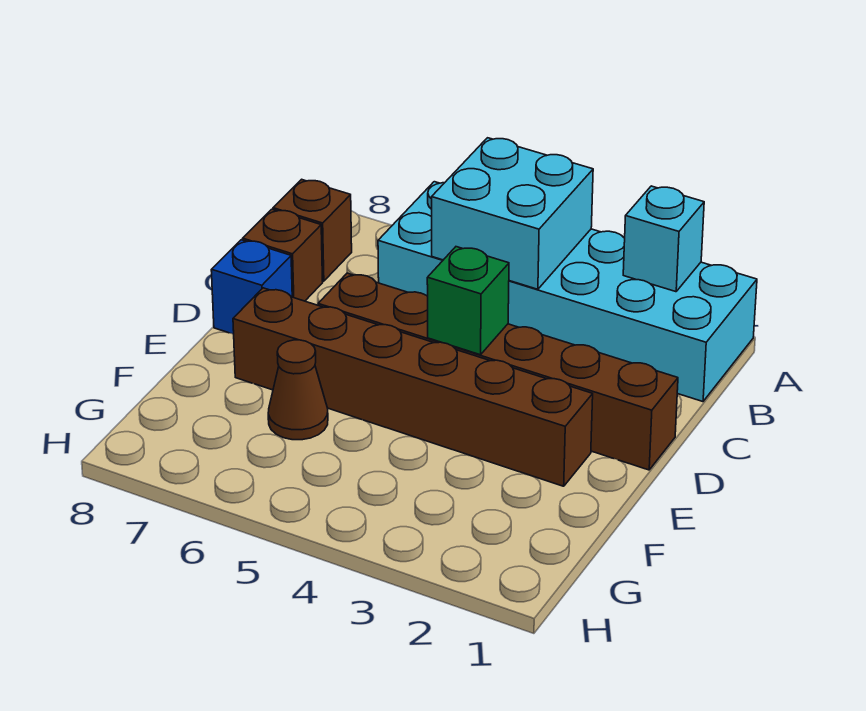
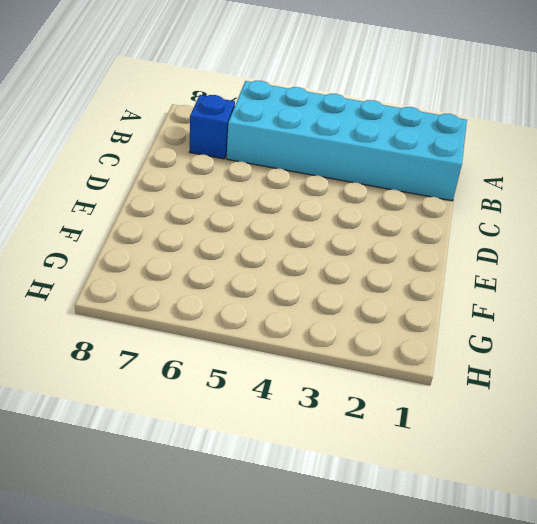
blue brick B7 level 1 -> blue brick D8 level 1
none -> brown brick B8 level 1
none -> brown brick C8 level 1

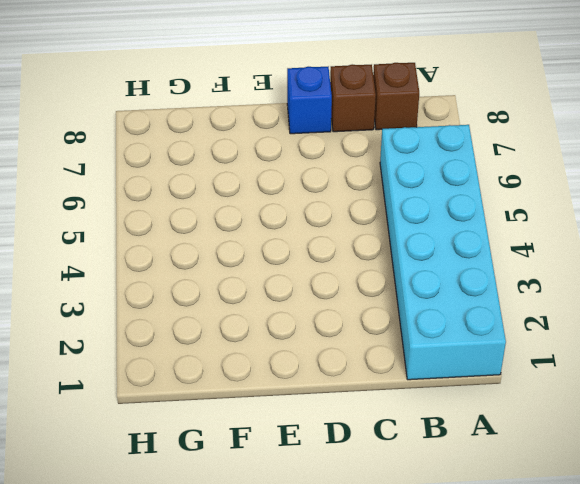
none -> brown brick D1:D6 level 1
none -> brown brick E2:E7 level 1

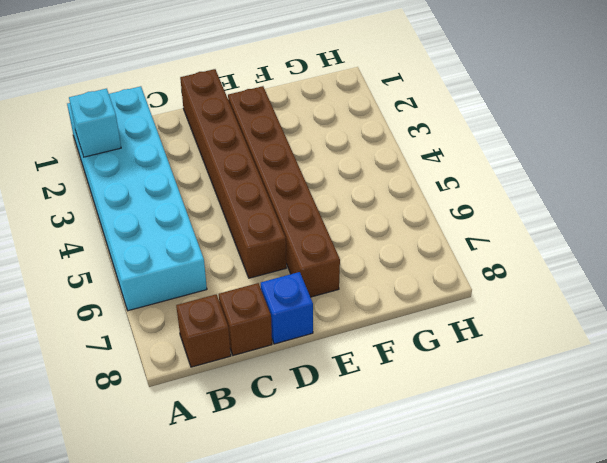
none -> brown cone F6 level 1
none -> cyan brick A4:B5 level 2

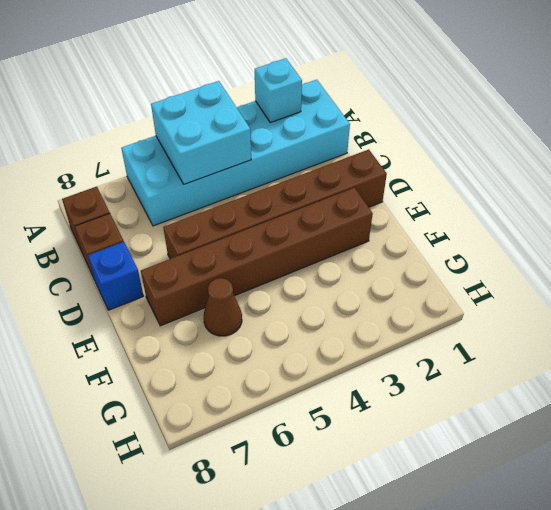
none -> green brick D4 level 2

